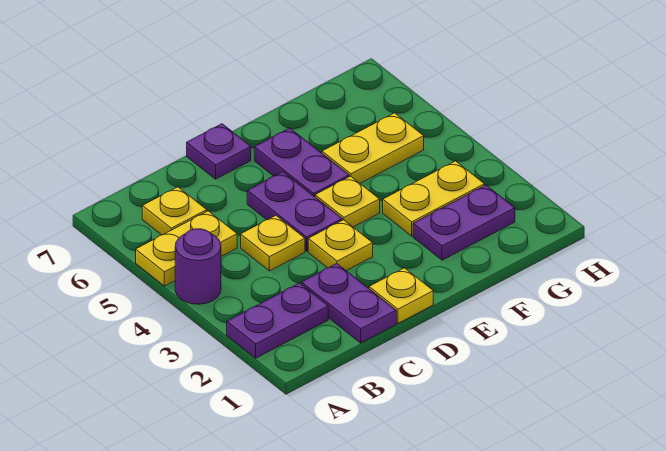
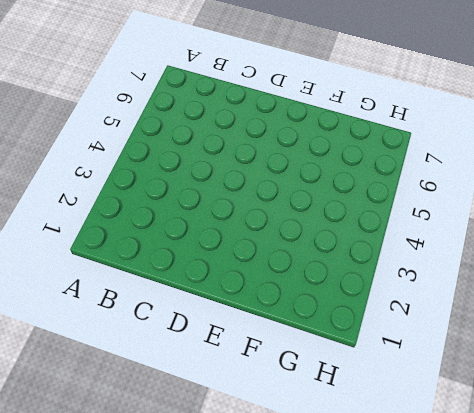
none -> purple plate A2:B2 level 1
none -> purple round brick A4 level 1
none -> yellow plate A5:B5 level 1

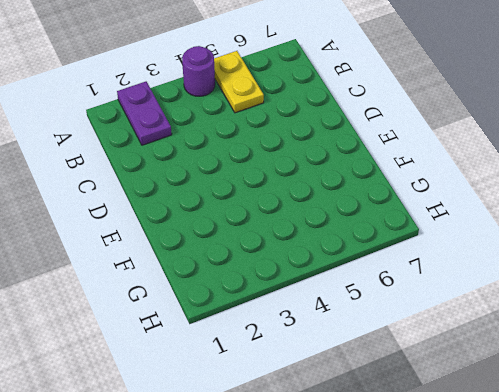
none -> yellow plate B6 level 1
none -> purple plate C1:C2 level 1
none -> yellow plate C4 level 1

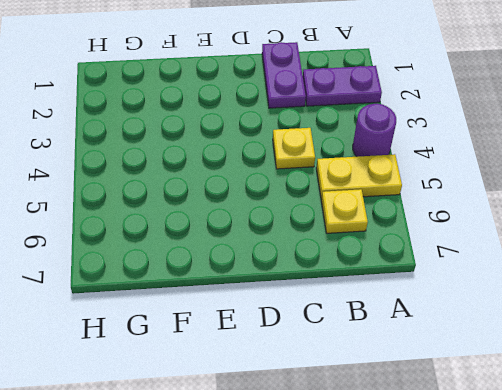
none -> yellow plate D1 level 1
none -> yellow plate D3 level 1
none -> purple plate D4:D5 level 1

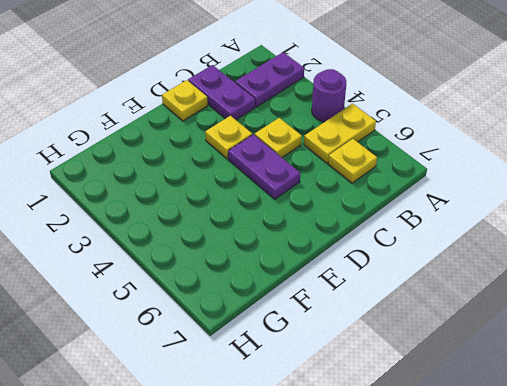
none -> purple plate D7 level 1
none -> yellow plate E4 level 1
none -> purple plate E5:E6 level 1

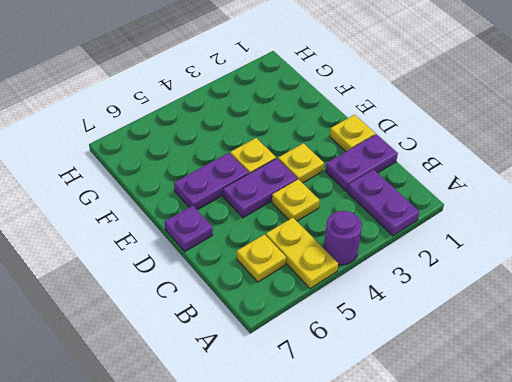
none -> purple plate F2:G2 level 1
none -> yellow plate F3:G3 level 1
none -> yellow plate F5:G5 level 1

